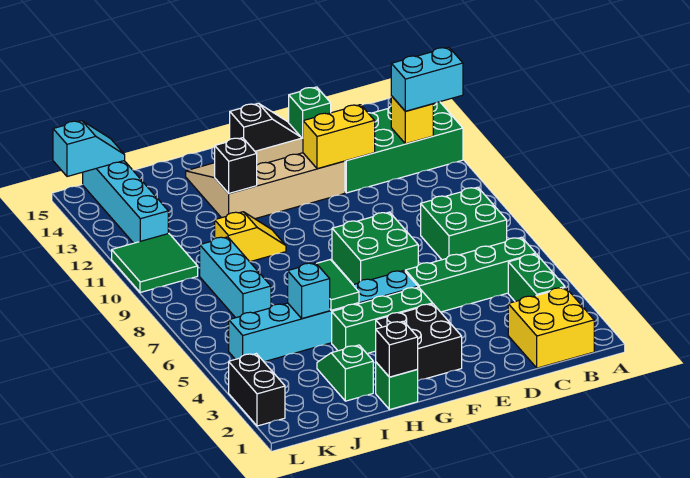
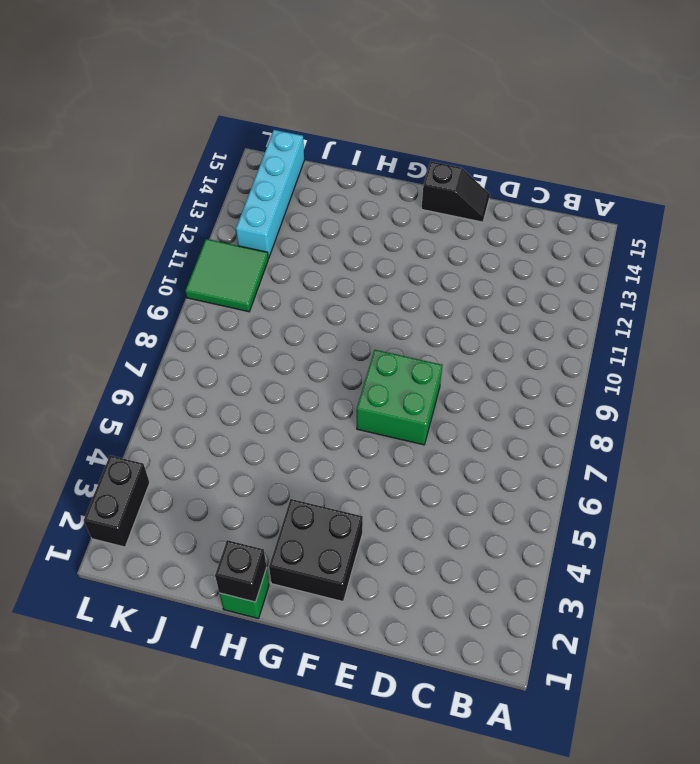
none -> green brick A12:D13 level 1
none -> yellow brick B1:C2 level 1
none -> green brick B3:B4 level 1

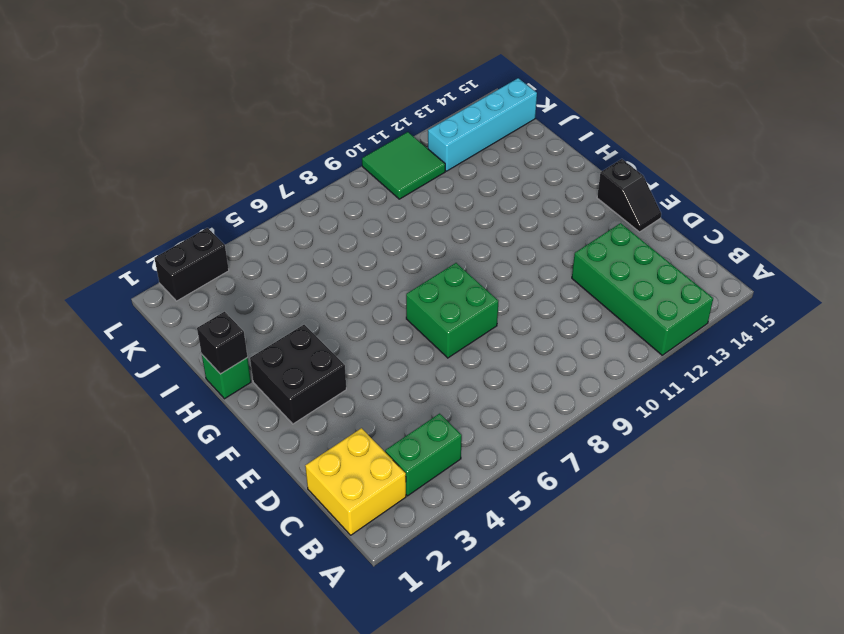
none -> green brick B5:E5 level 1
none -> green brick B7:C8 level 1
none -> green brick D15 level 1

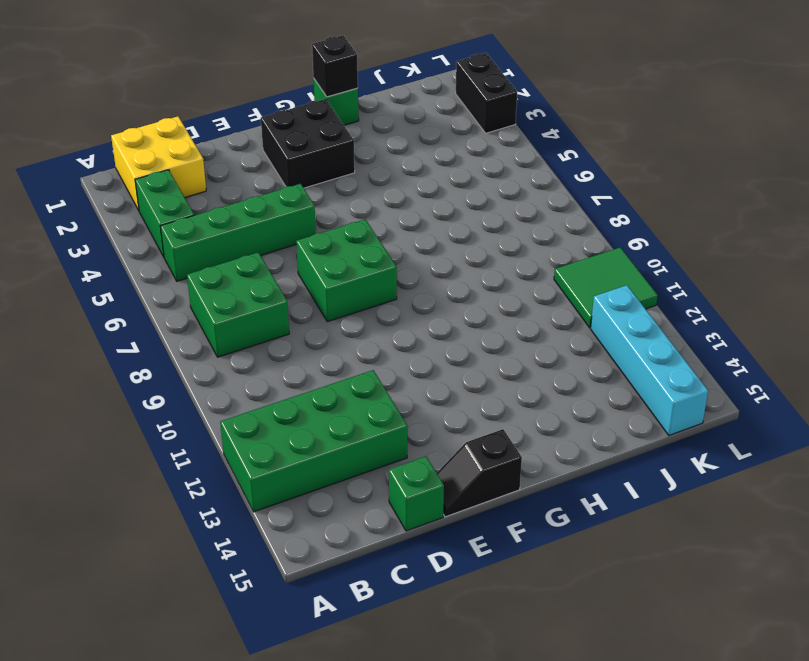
none -> tan slope E12:H14 level 1 top 12
none -> green brick F4:H4 level 1
none -> cyan brick F5:K5 level 1

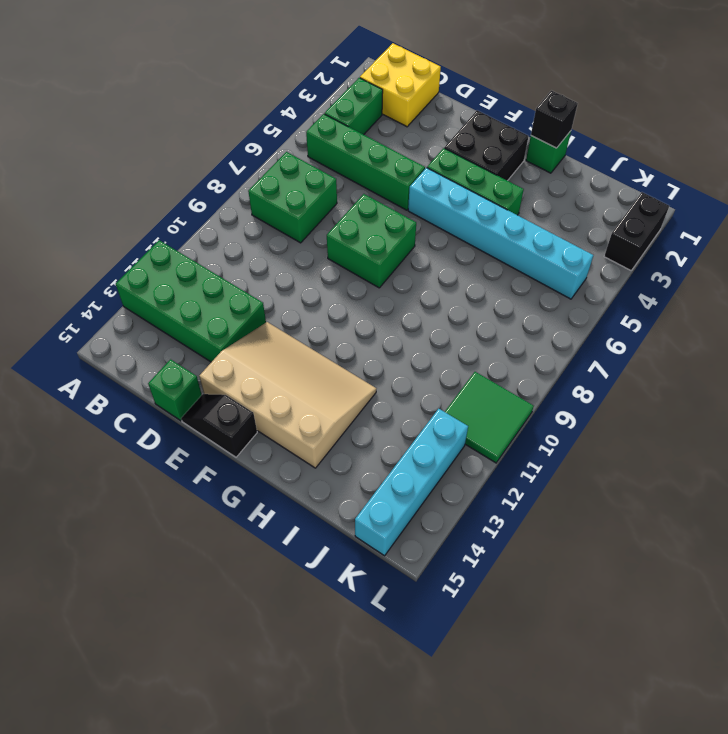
tan slope E12:H14 level 1 top 14 -> tan slope E12:H14 level 1 top 12
none -> yellow slope H10:I10 level 1 top I
none -> green slope I2:I3 level 1 top 2
none -> cyan brick J7:J9 level 1

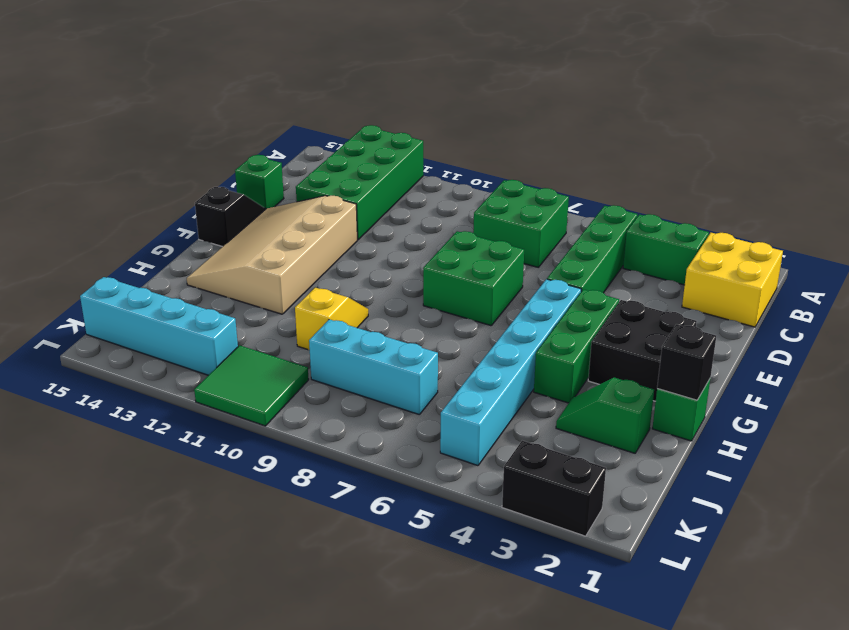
none -> yellow brick B12 level 2
none -> yellow brick D12:E12 level 2
none -> green tile H5:H6 level 2

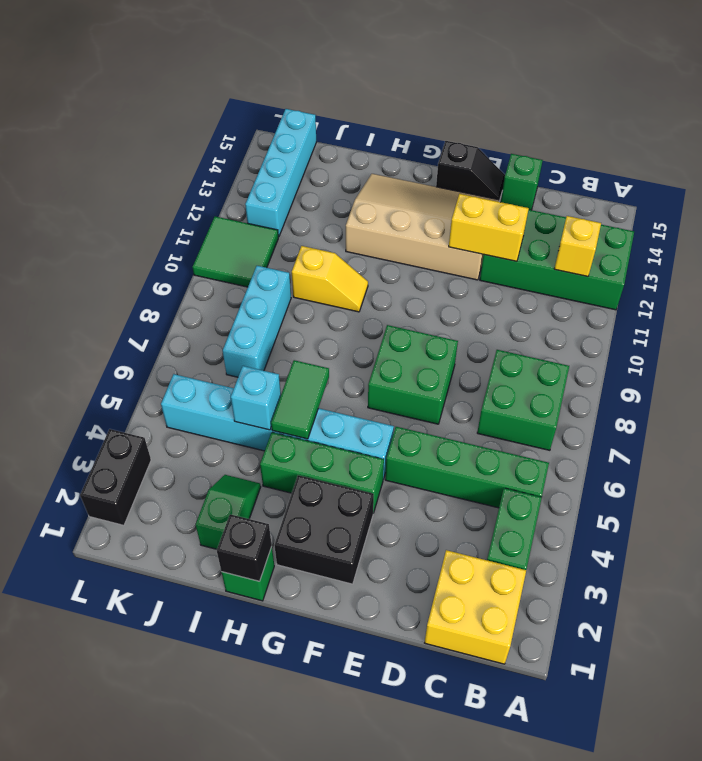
none -> black brick H12 level 2
none -> cyan slope K15:L15 level 2 top L
none -> cyan brick A12:B12 level 3

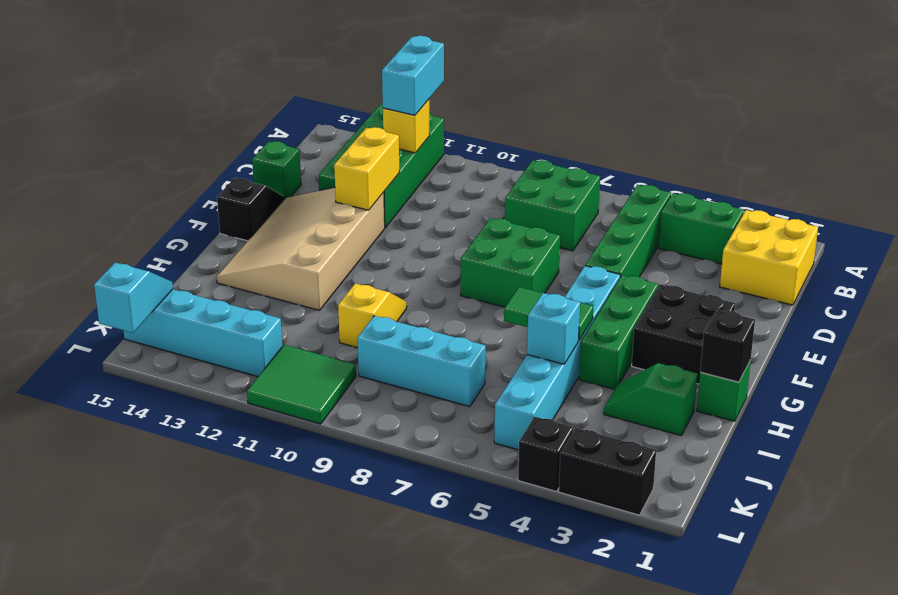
black brick L4 level 1 -> black brick H12 level 2

